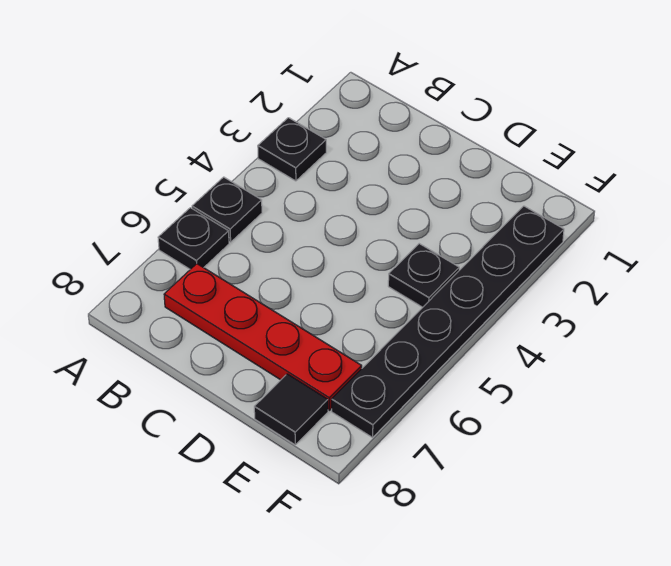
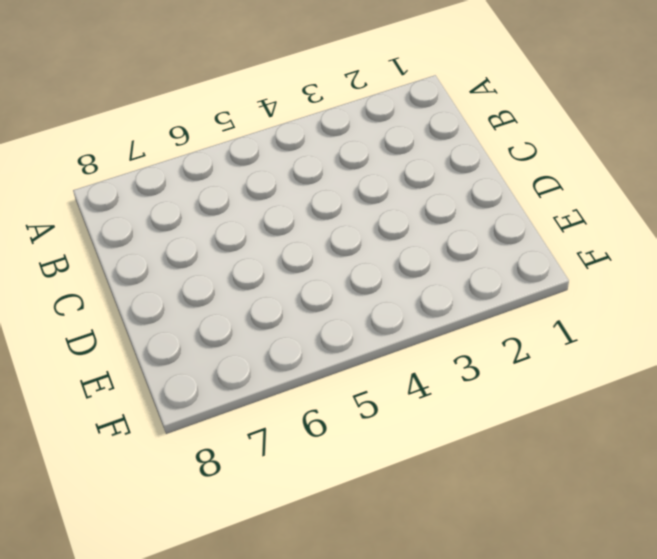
none -> black plate A3 level 1
none -> black plate A5 level 1

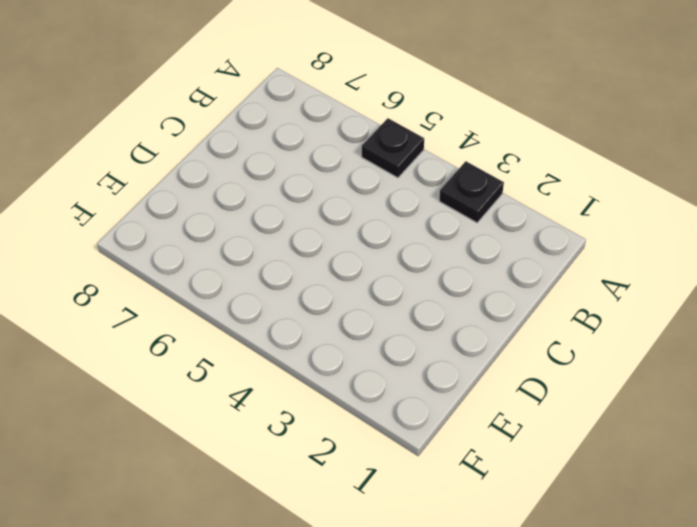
none -> black plate A6 level 1
none -> red plate B7:E7 level 1

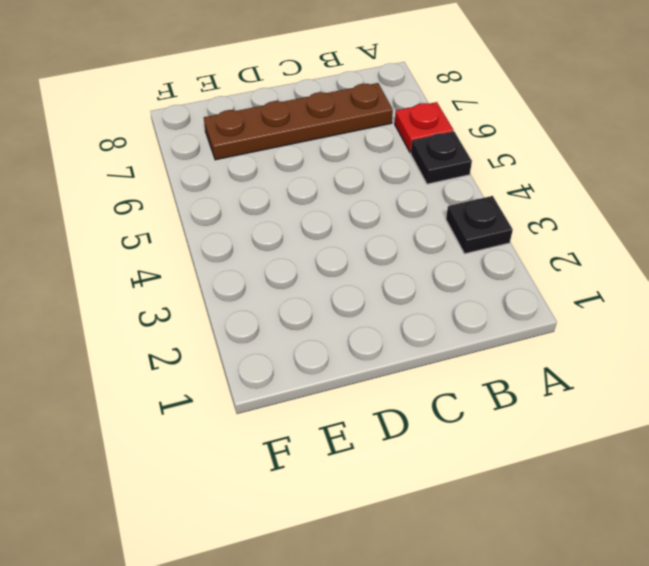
red plate A6 level 1 -> black plate A6 level 1
brown plate B7:E7 level 1 -> red plate B7:E7 level 1
none -> black plate E4 level 1
none -> black tile E8 level 1

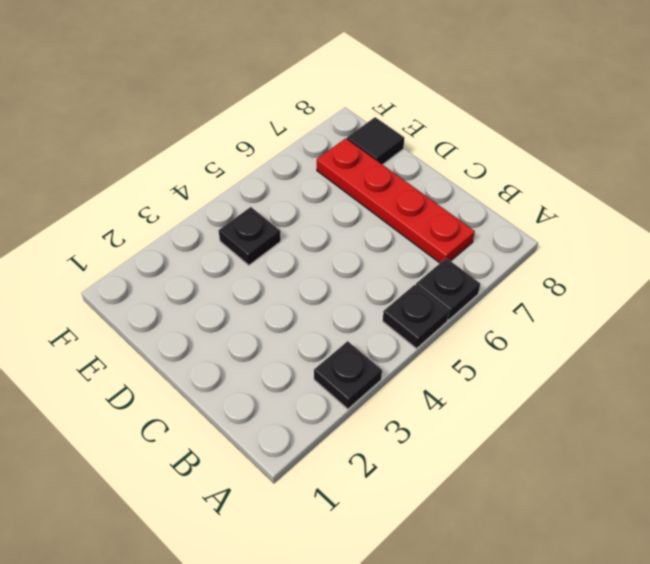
none -> black plate F2:F7 level 1

